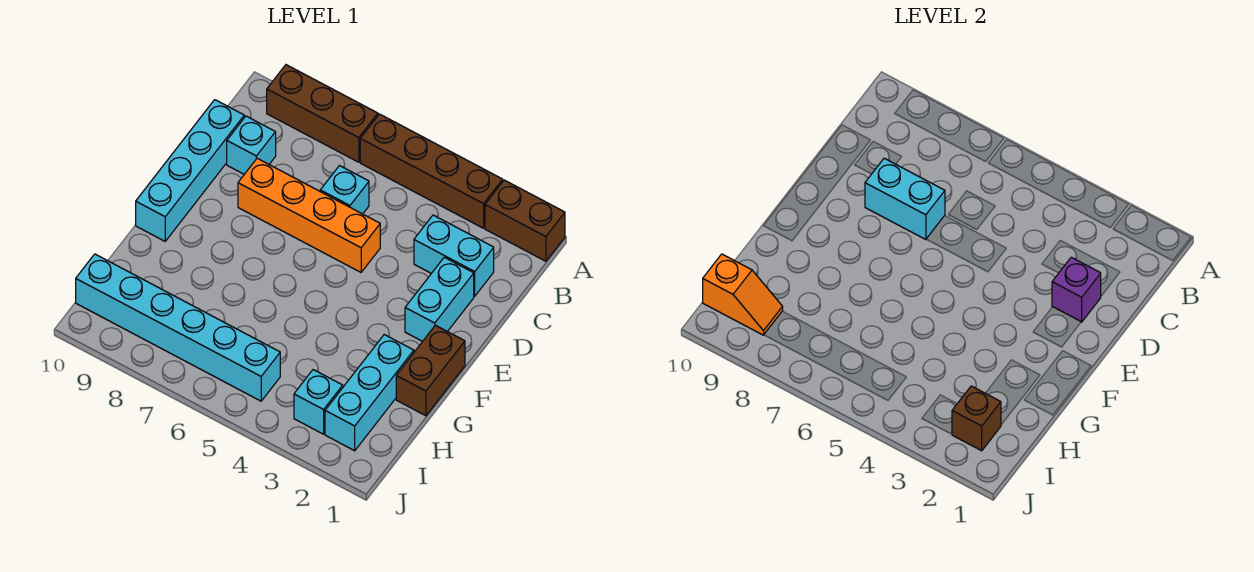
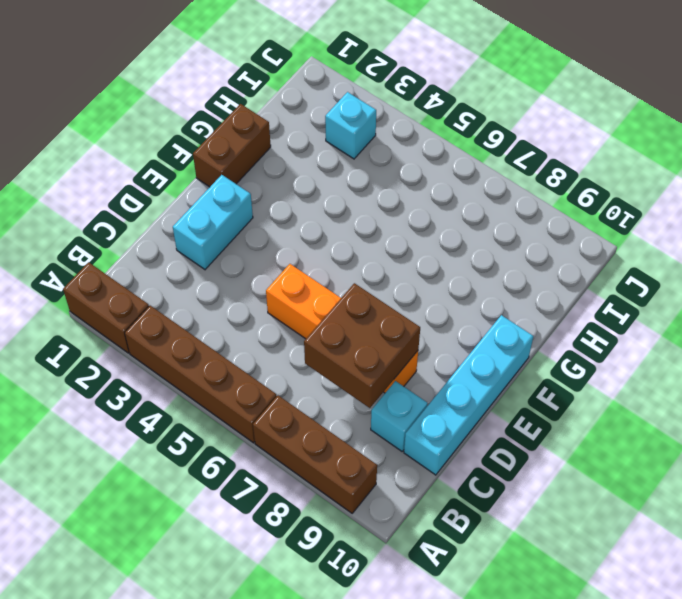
brown brick C7:D8 level 2 -> cyan brick D7:D8 level 2
none -> cyan brick C2:C3 level 1
none -> cyan brick C6 level 1
none -> cyan brick G2:I2 level 1

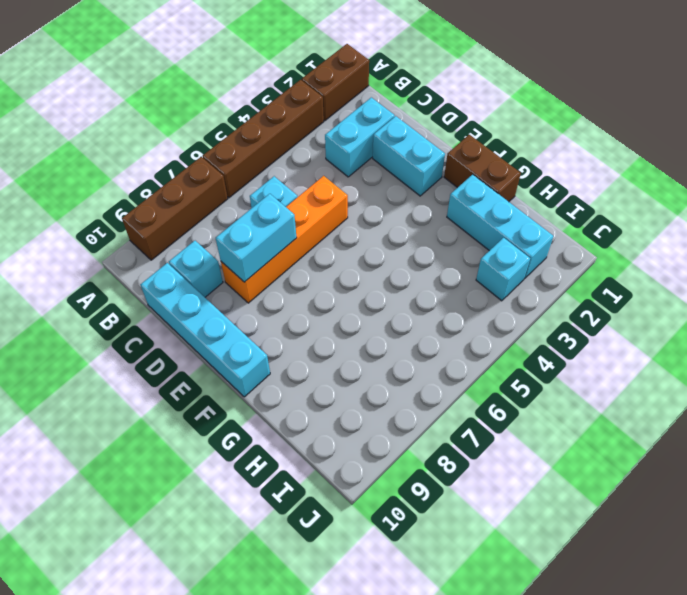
none -> cyan brick I5:I10 level 1
none -> purple brick D2 level 2
none -> brown brick I2 level 2

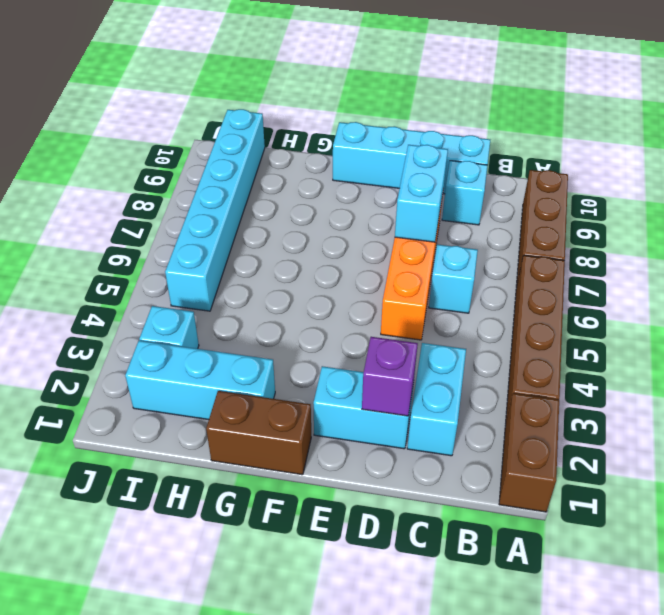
none -> brown brick I2 level 2
none -> orange slope I9:I10 level 2 top 10

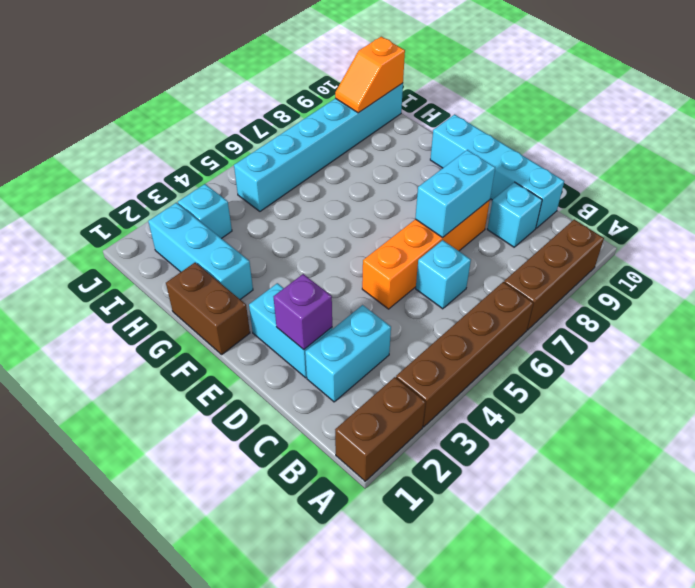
none -> brown brick I2 level 2

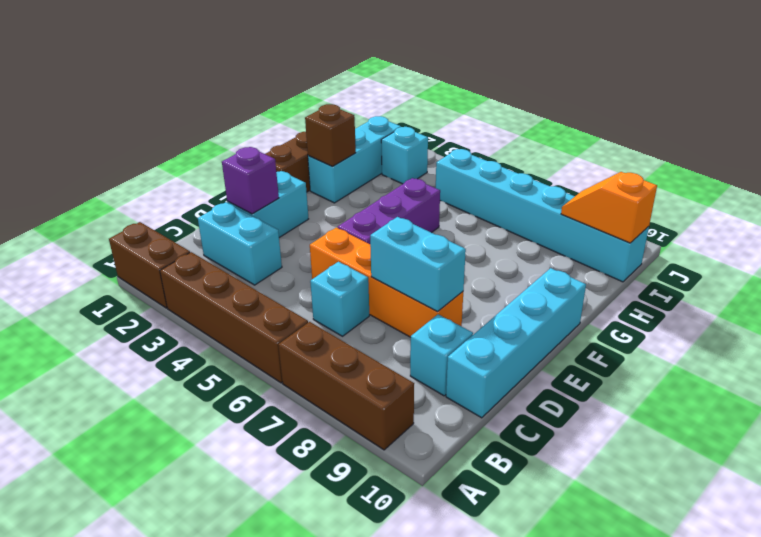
purple brick E5:G5 level 1 -> none
brown brick G2 level 2 -> brown brick I2 level 2

